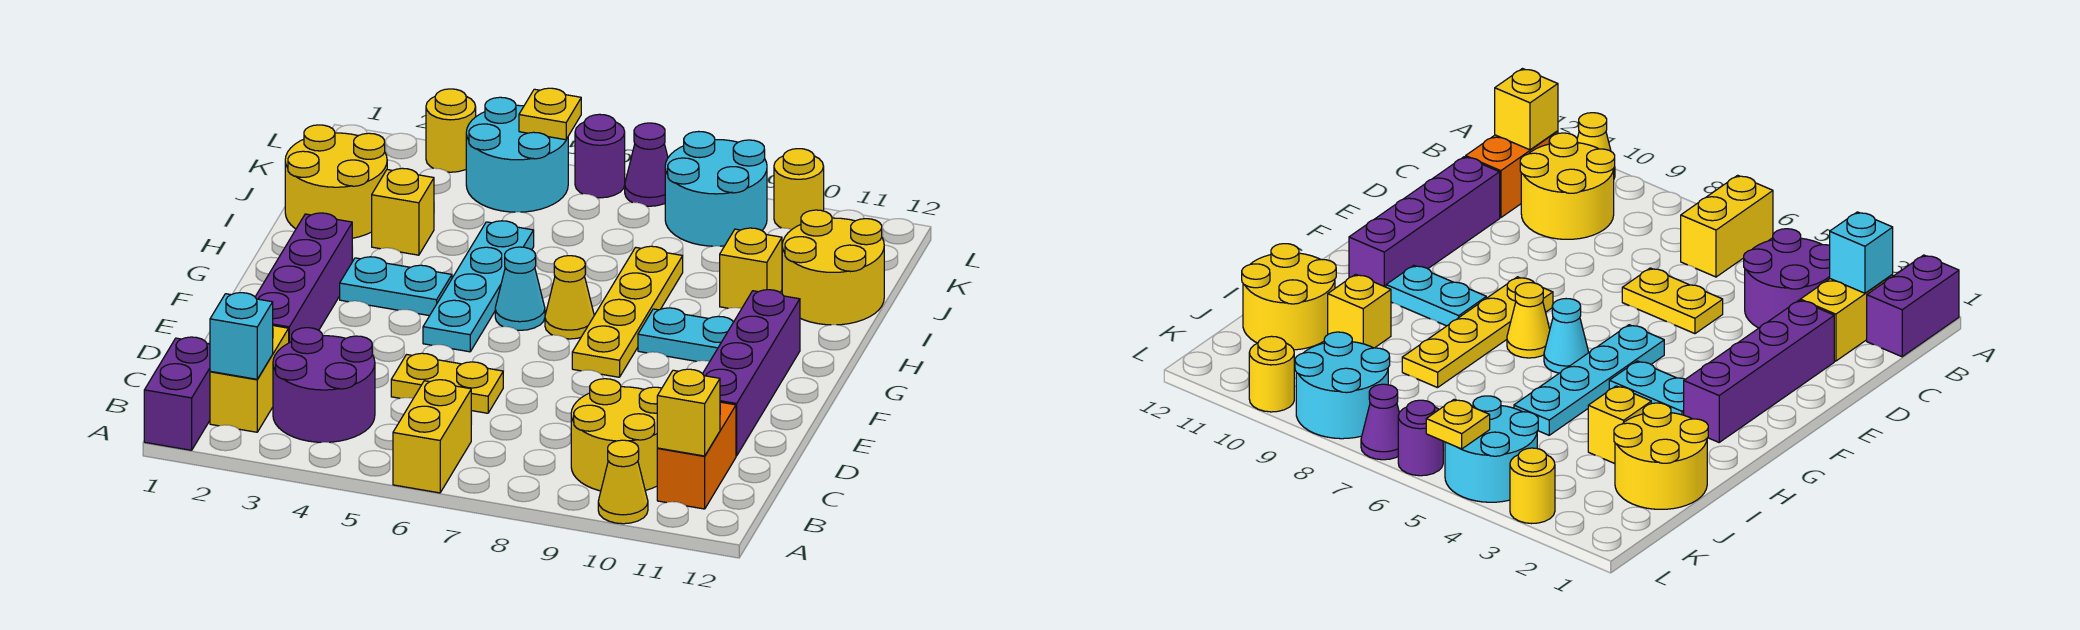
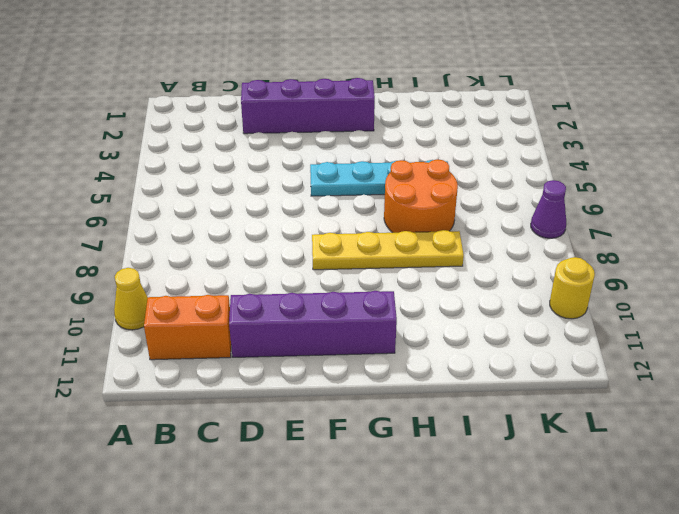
orange round brick H6:I7 level 1 -> none
none -> purple brick A1:B1 level 1
none -> yellow brick A6:B6 level 1
none -> yellow brick B2:C2 level 1

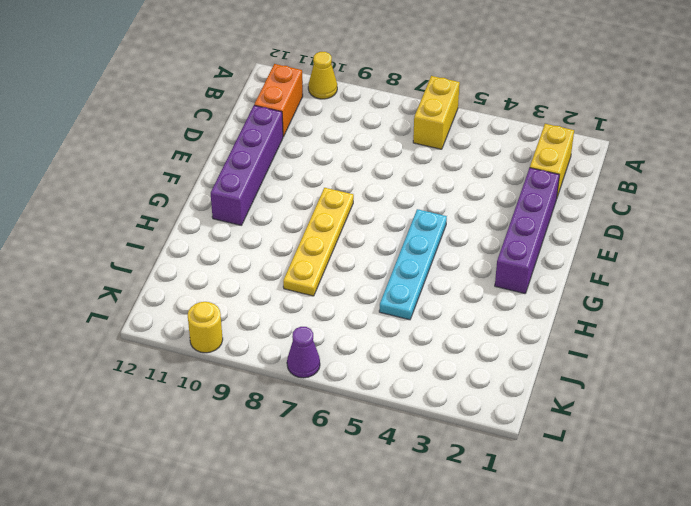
none -> purple brick A1:B1 level 1
none -> purple round brick B3:C4 level 1
none -> yellow round brick B9:C10 level 1

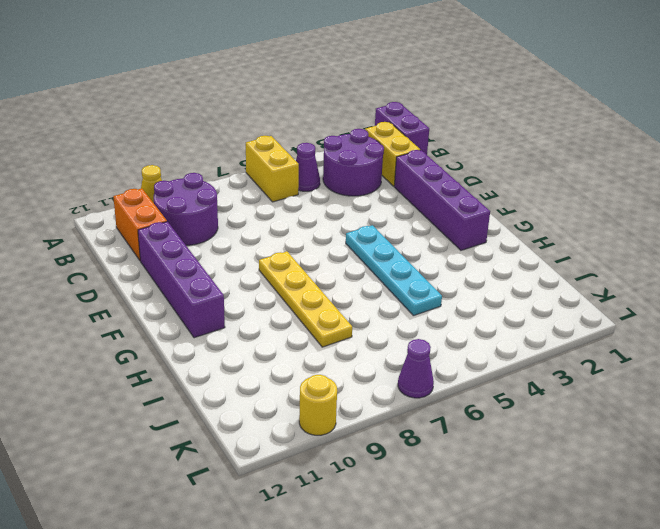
purple cone B5 level 1 -> none
purple round brick B9:C10 level 1 -> yellow round brick B9:C10 level 1
none -> yellow plate D5:D6 level 1
none -> cyan plate G3:G4 level 1
none -> cyan cone G6 level 1

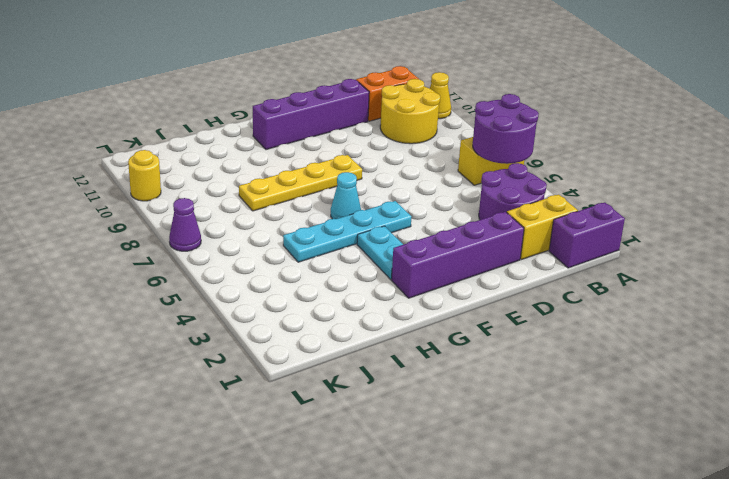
purple round brick A5:B6 level 2 -> none
none -> yellow plate D5:D6 level 1
none -> yellow cone G7 level 1
none -> cyan plate G9:G10 level 1

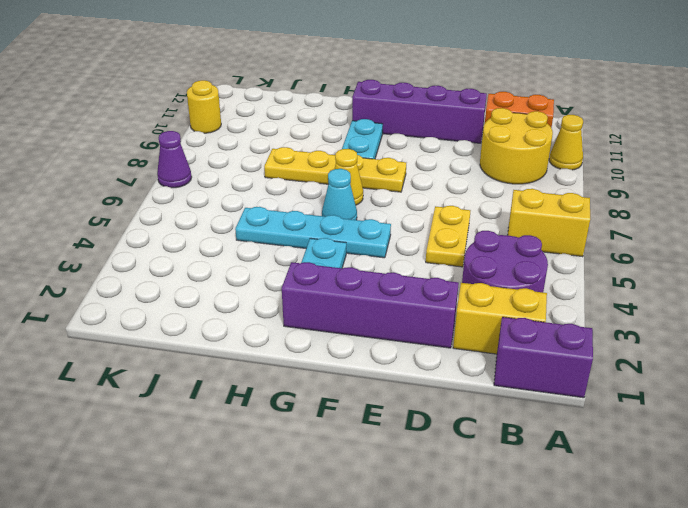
none -> yellow round brick I1:J2 level 1
none -> yellow brick I3 level 1
none -> yellow brick I10 level 1

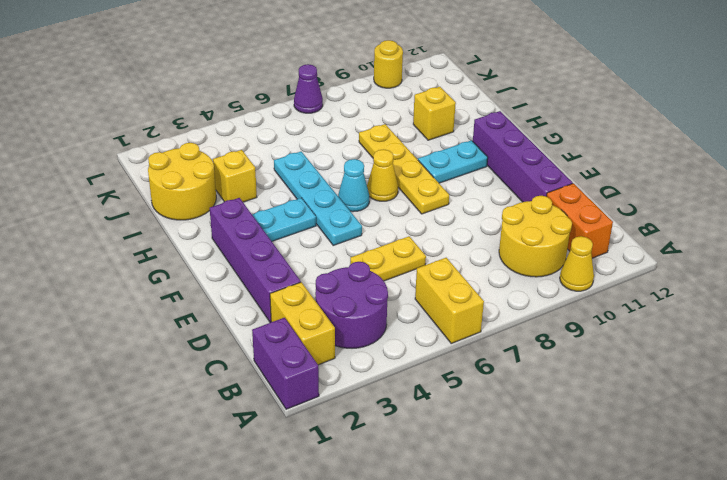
none -> yellow round brick I11:J12 level 1
none -> cyan round brick K4:L5 level 1
none -> cyan round brick K8:L9 level 1

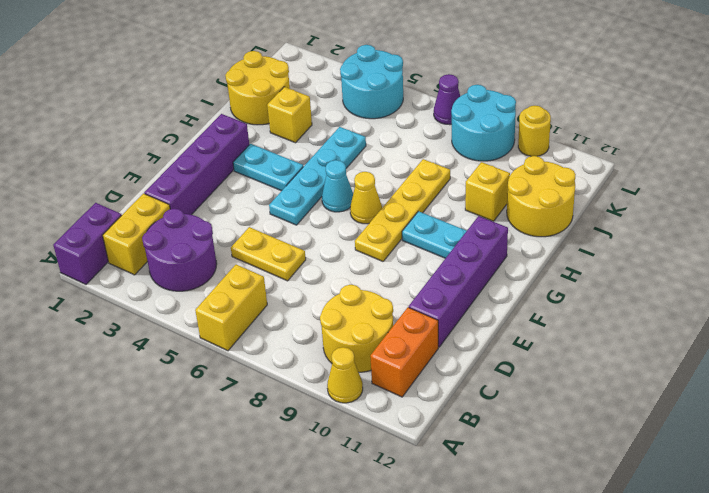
none -> yellow round brick L3 level 1
none -> purple round brick L6 level 1
none -> cyan brick B2 level 2

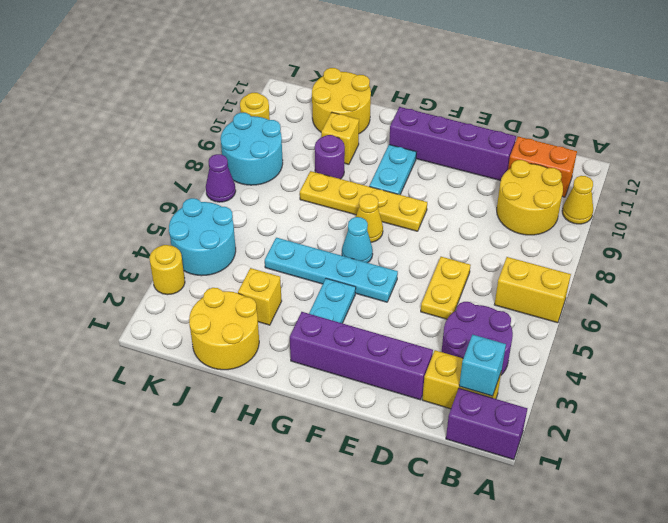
purple round brick I9 level 1 -> purple round brick L6 level 1
none -> yellow brick B11 level 2
none -> yellow plate L5 level 2

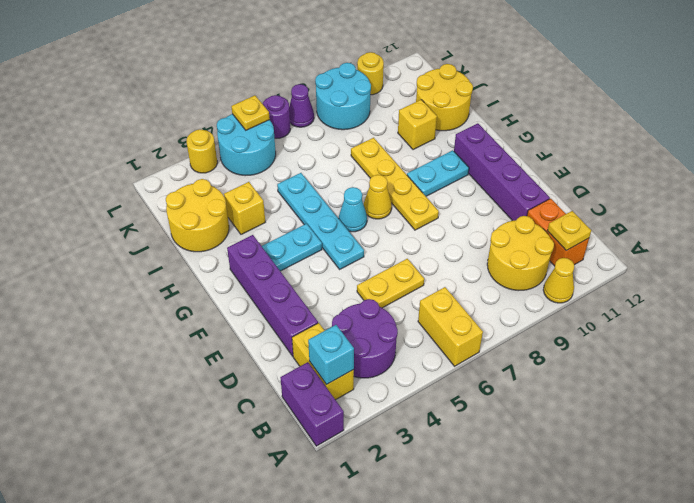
yellow plate B11 level 2 -> yellow brick B11 level 2

